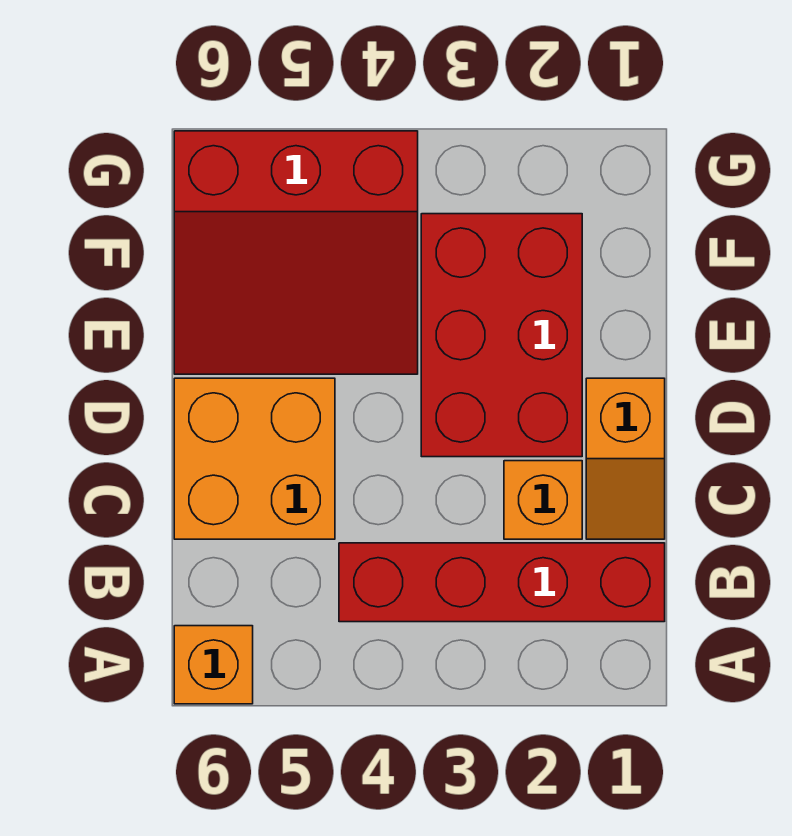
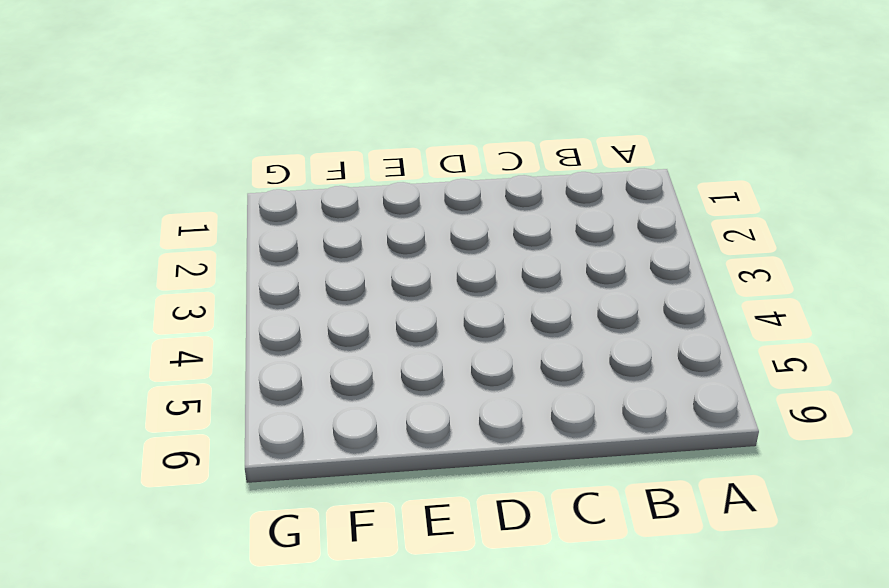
none -> orange brick A6 level 1
none -> red brick B1:B4 level 1

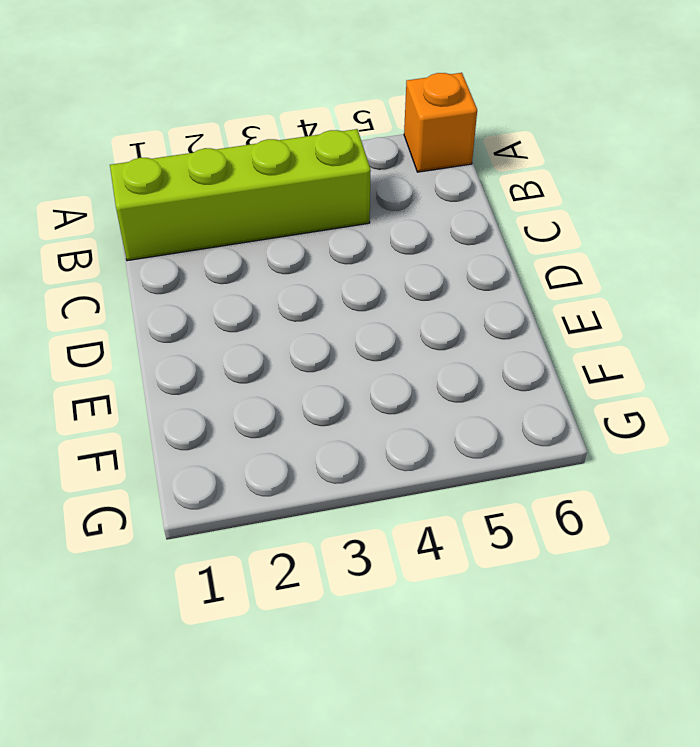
lime brick B1:B4 level 1 -> red brick B1:B4 level 1
none -> orange slope C1:D1 level 1 top D
none -> orange brick C2 level 1

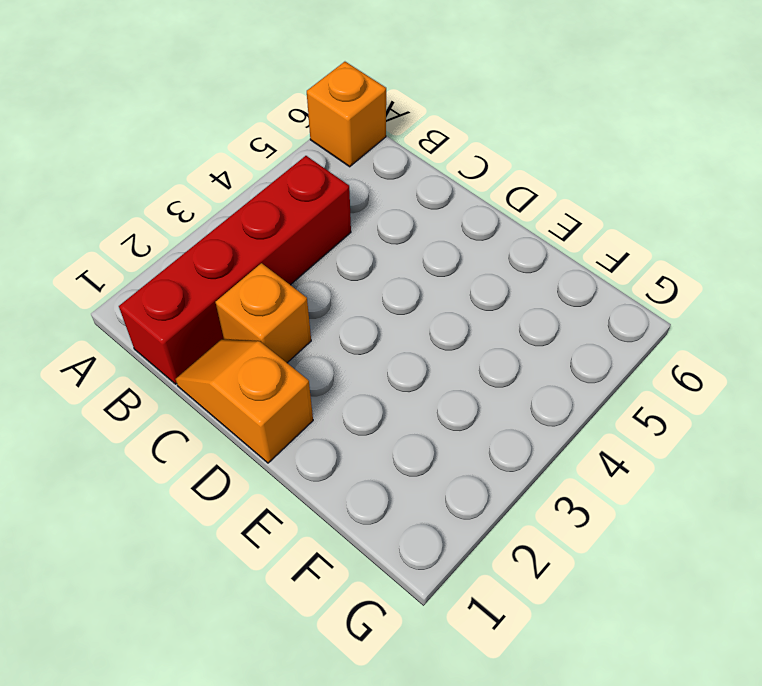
none -> orange brick C5:D6 level 1
none -> red brick D2:F3 level 1

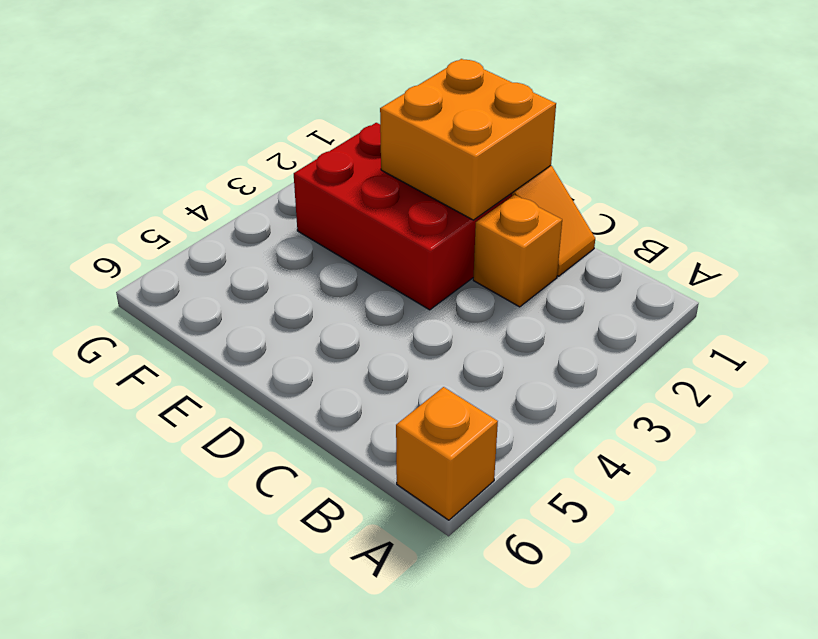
orange brick D1:E2 level 2 -> orange brick C5:D6 level 1
none -> red brick B1:B4 level 1
none -> red slope E4:G6 level 1 top G

